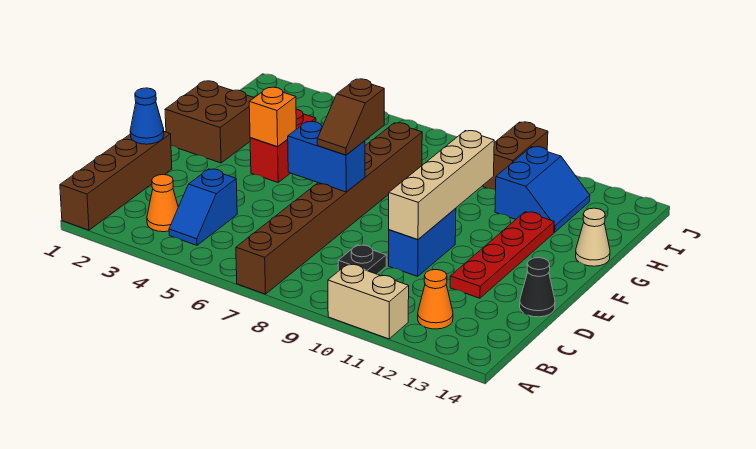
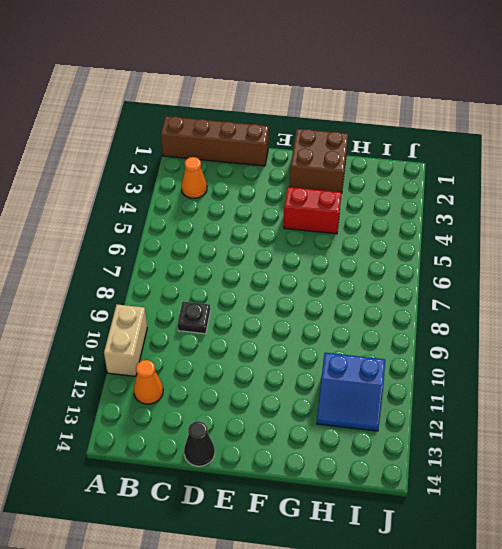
none -> brown brick A7:H7 level 1
none -> blue slope B4:C4 level 1 top C
none -> blue brick D10:E10 level 1

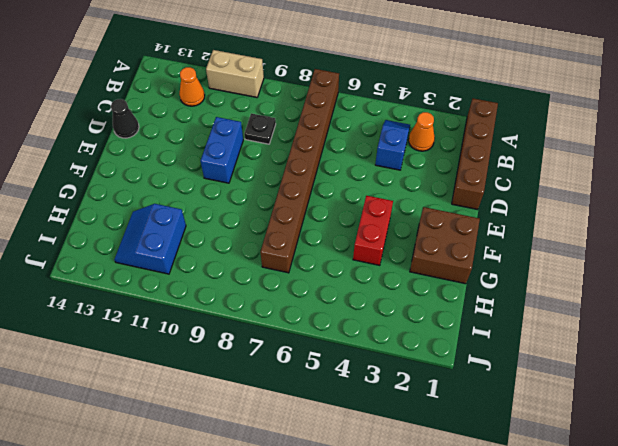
none -> red plate D12:G12 level 1
none -> tan cone G14 level 1
none -> brown brick I10:J10 level 1

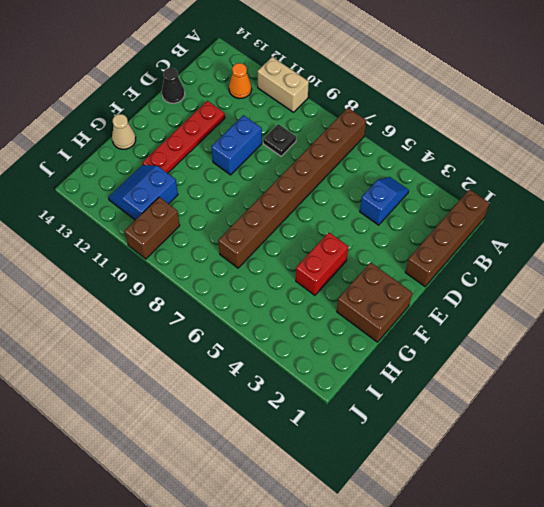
none -> orange cone B3 level 1
none -> blue cone D1 level 2
none -> tan brick D10:G10 level 2

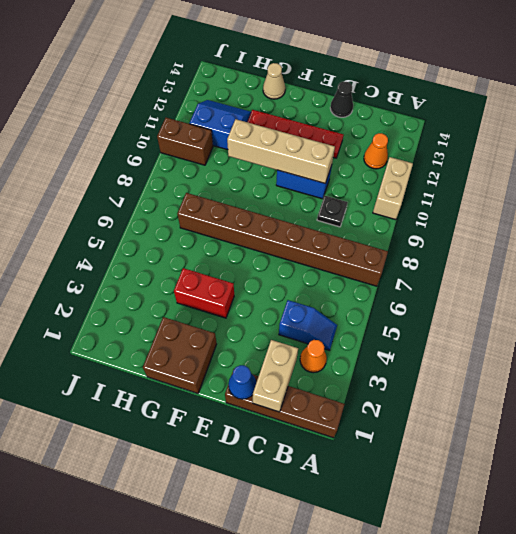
tan brick C1:C2 level 2 -> none
none -> blue brick E6:E7 level 2
none -> orange brick F4 level 2
none -> brown slope E7:F7 level 3 top F

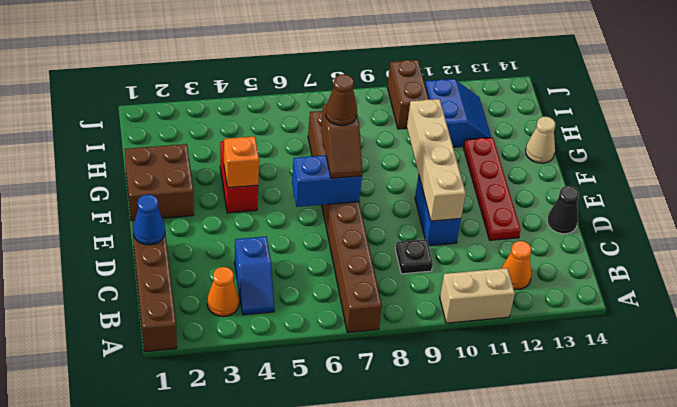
brown cone F7 level 4 -> none

